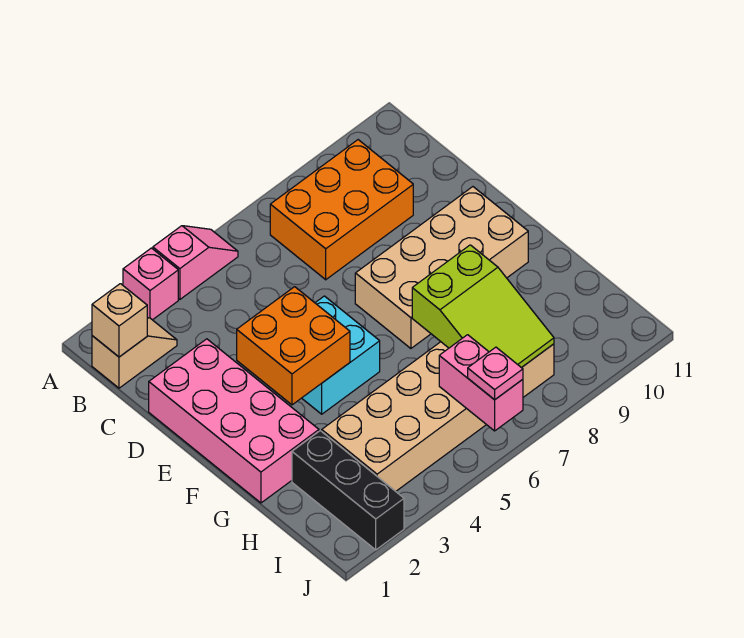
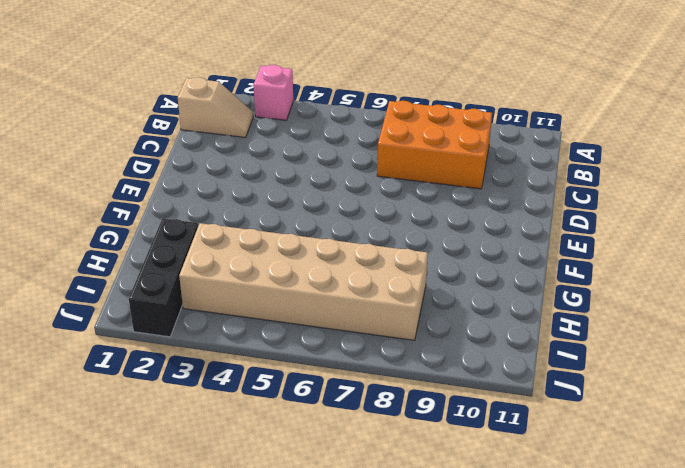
none -> pink slope A4:A5 level 1 top 4
none -> pink brick D1:G2 level 1
none -> cyan brick E4:F5 level 1

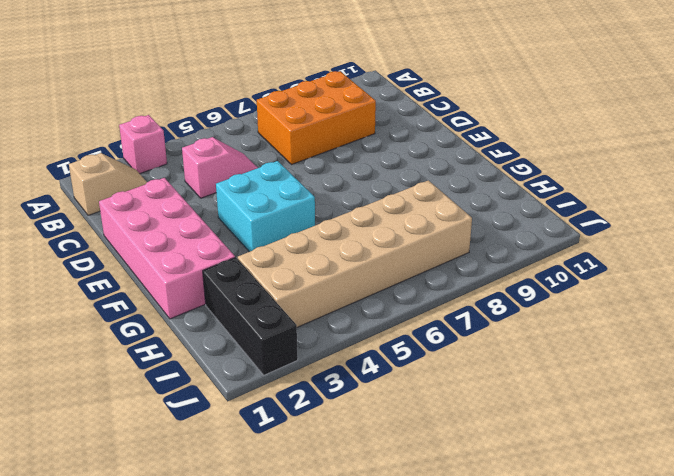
pink slope C4:C5 level 1 top 4 -> pink slope A4:A5 level 1 top 4
none -> tan brick E7:F10 level 1
none -> tan brick B1 level 2
none -> orange brick E3:F4 level 2

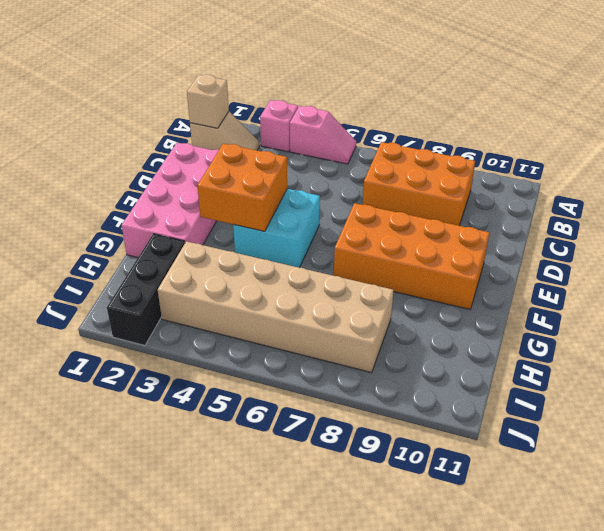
orange brick E7:F10 level 1 -> tan brick E7:F10 level 1
none -> lime slope G7:I8 level 2 top G
none -> pink brick I6:J6 level 2
none -> pink plate J6 level 3

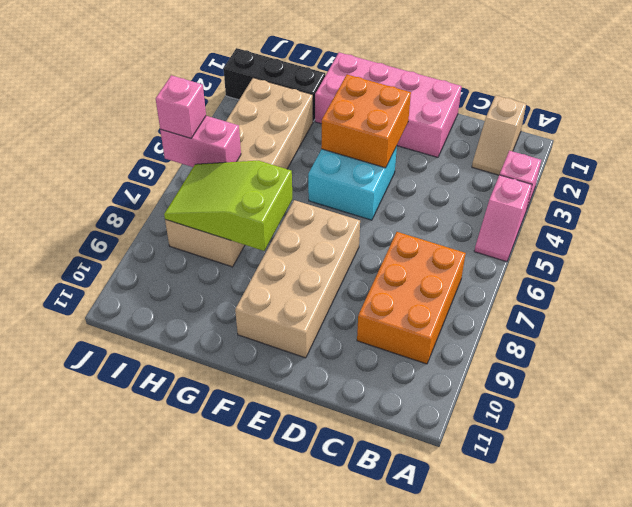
pink brick J6 level 3 -> pink plate J6 level 3
none -> tan brick B1 level 2

